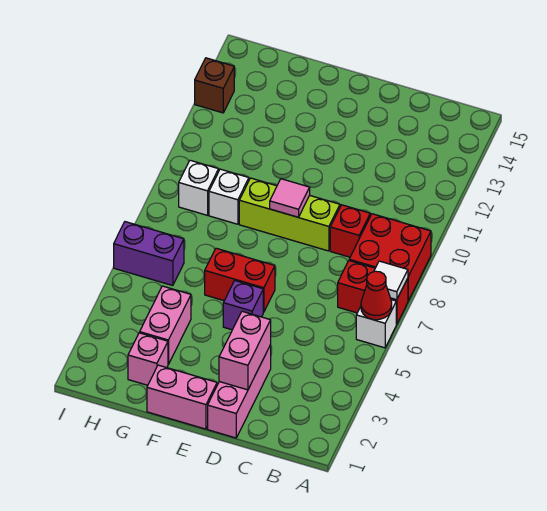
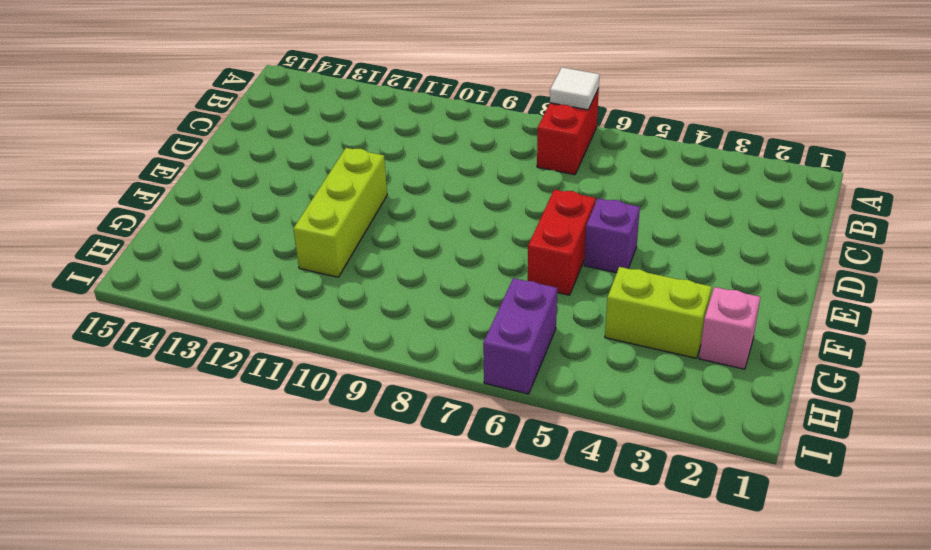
lime brick E11:G11 level 1 -> lime brick D9:F9 level 1
lime brick G3:G4 level 1 -> pink brick G3:G4 level 1
none -> white brick A6 level 1
none -> red brick A8:B9 level 1
none -> red brick C9 level 1

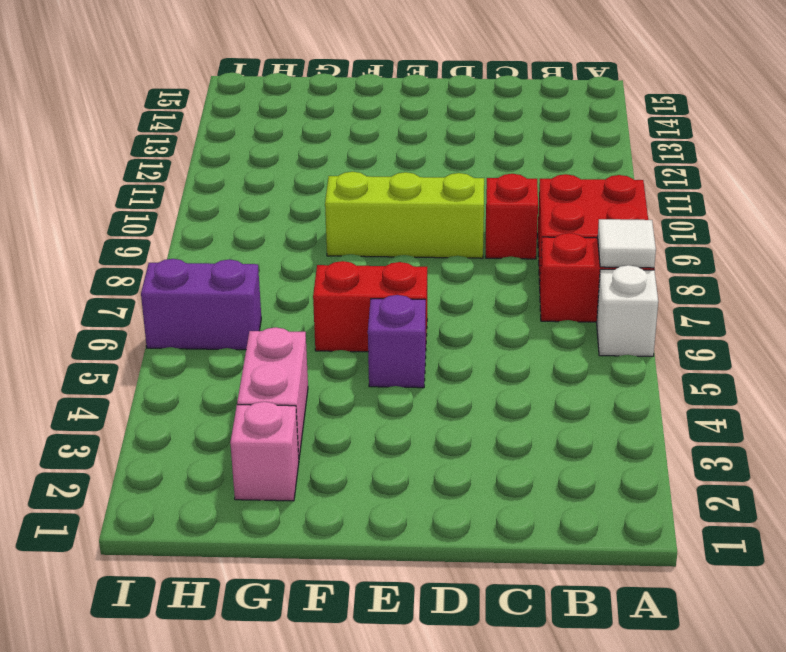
none -> pink brick D1:D3 level 1
none -> pink brick E1:F1 level 1
none -> white brick G9 level 1

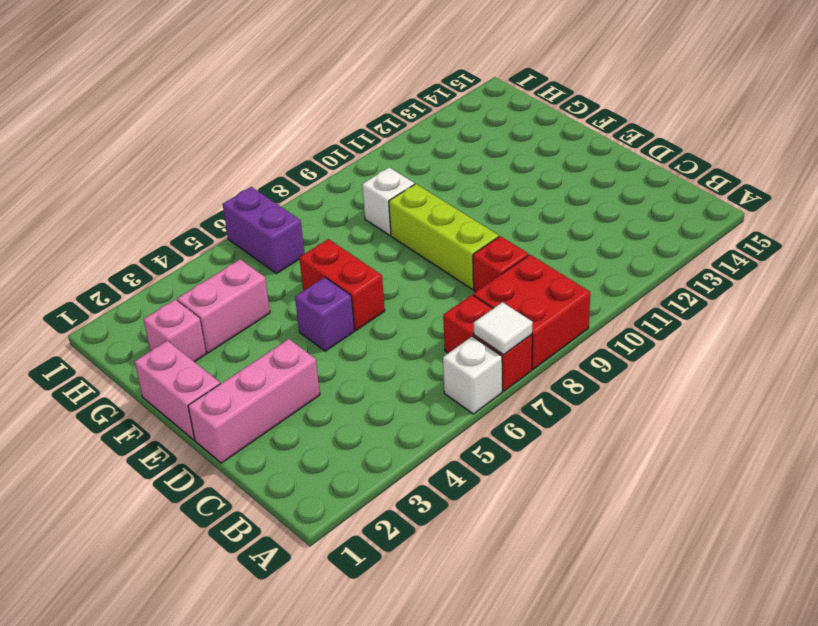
none -> white brick H9 level 1
none -> brown brick I13 level 1
none -> red cone A6 level 2

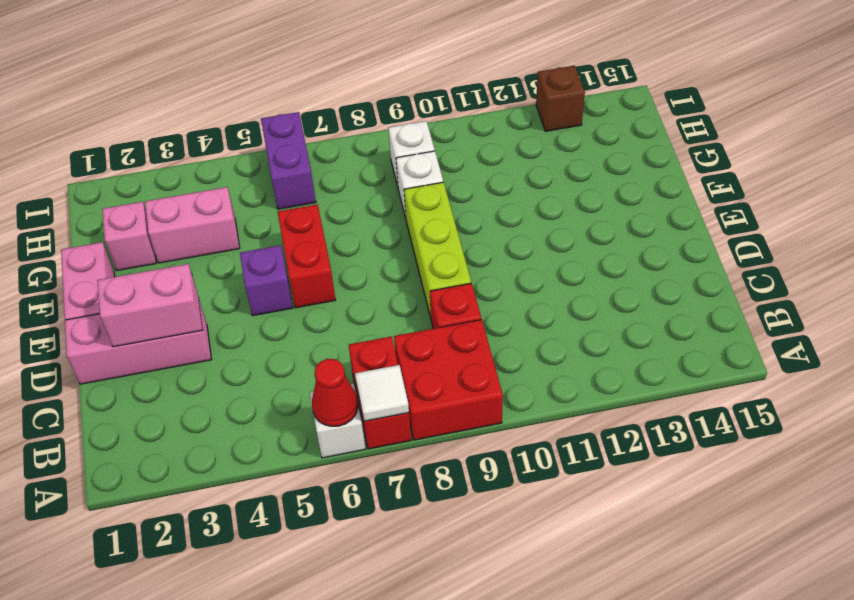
none -> pink tile E9 level 2

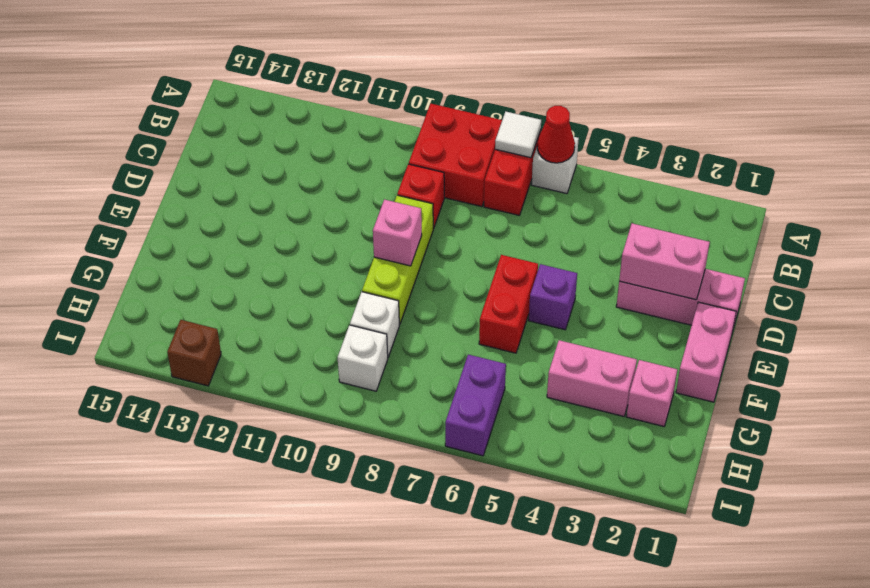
pink brick E9 level 2 -> pink tile E9 level 2

